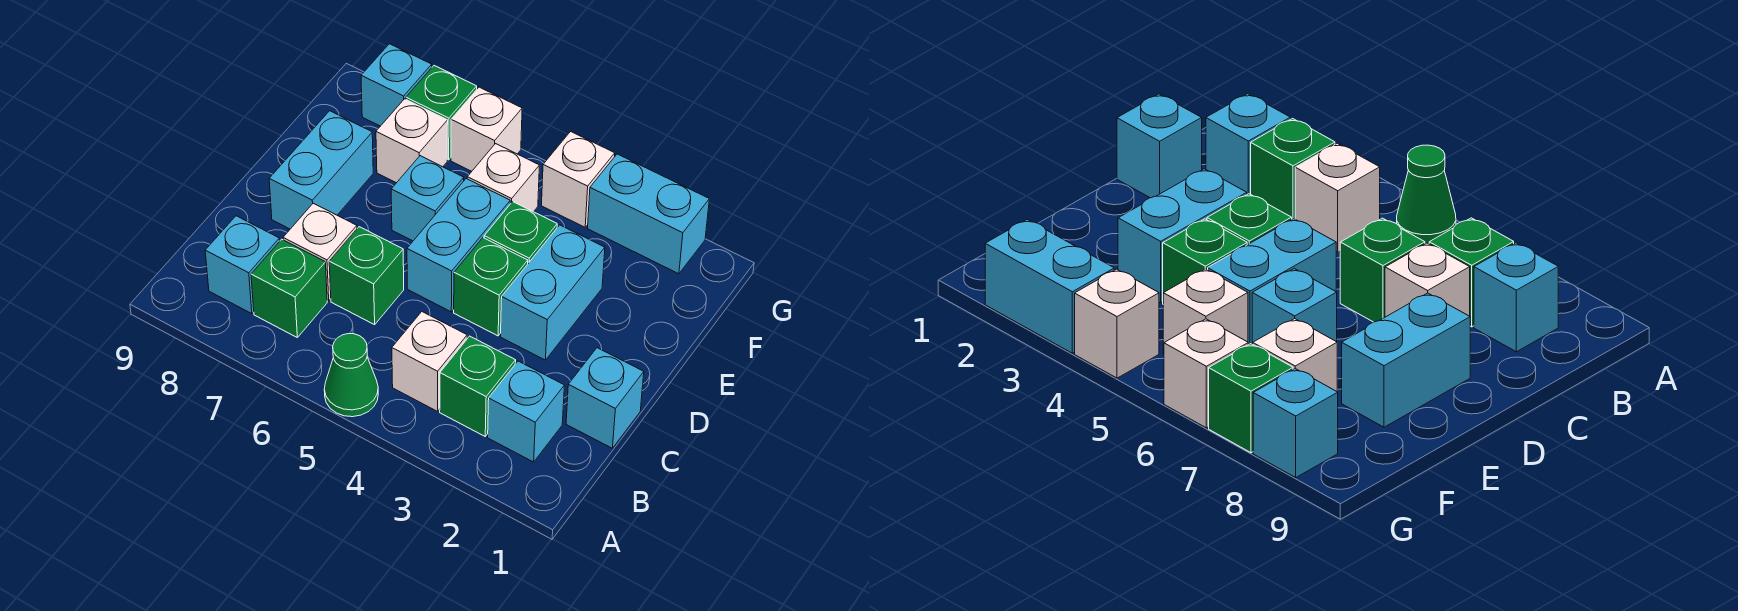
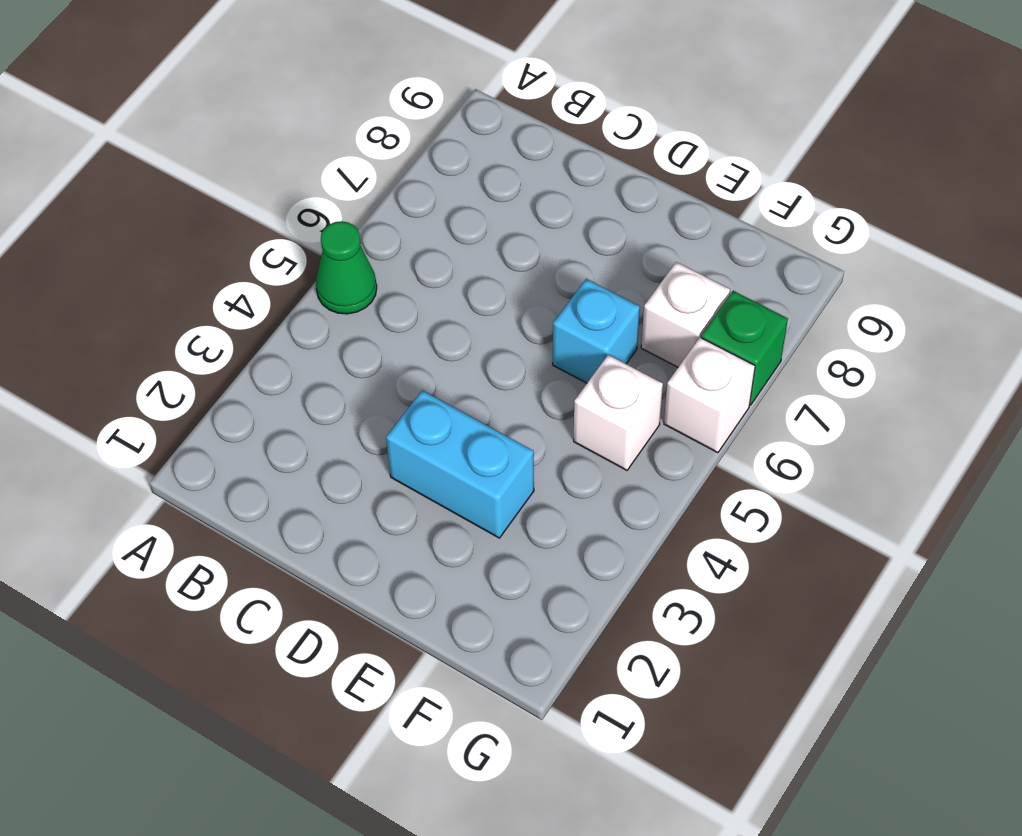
none -> cyan brick B2 level 1
none -> green brick B3 level 1
none -> white brick B4 level 1

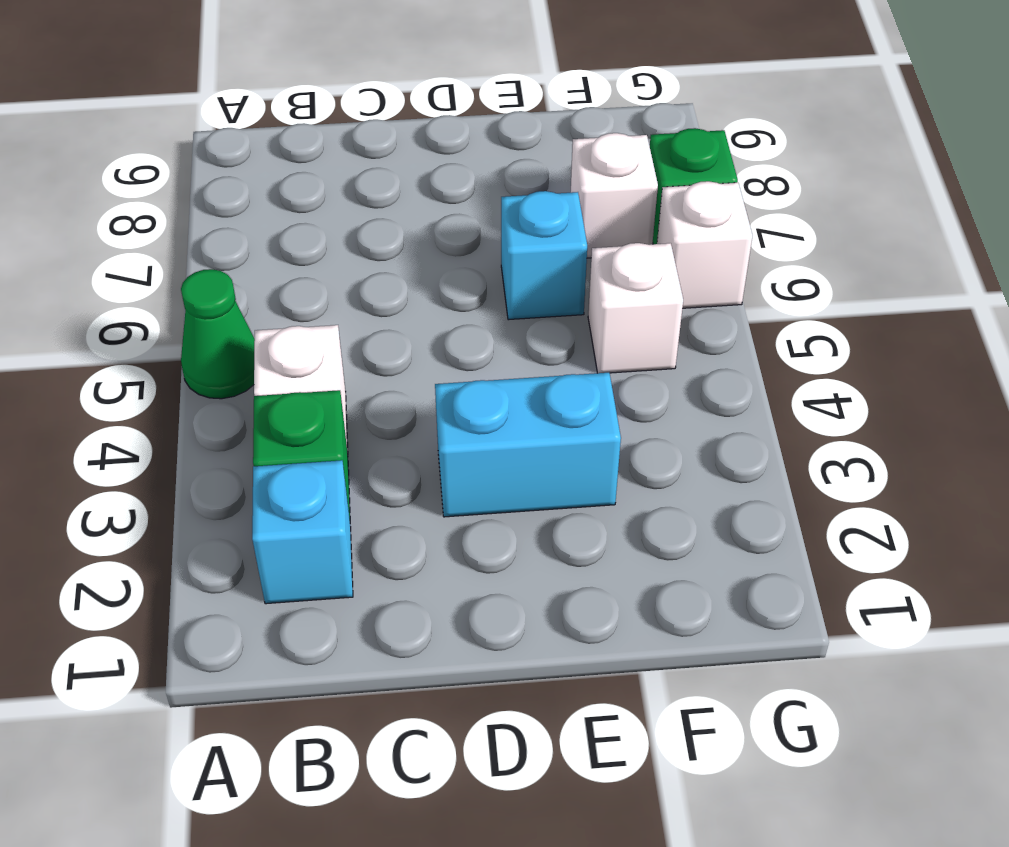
none -> green brick B7 level 1
none -> cyan brick B8 level 1
none -> cyan brick C1 level 1

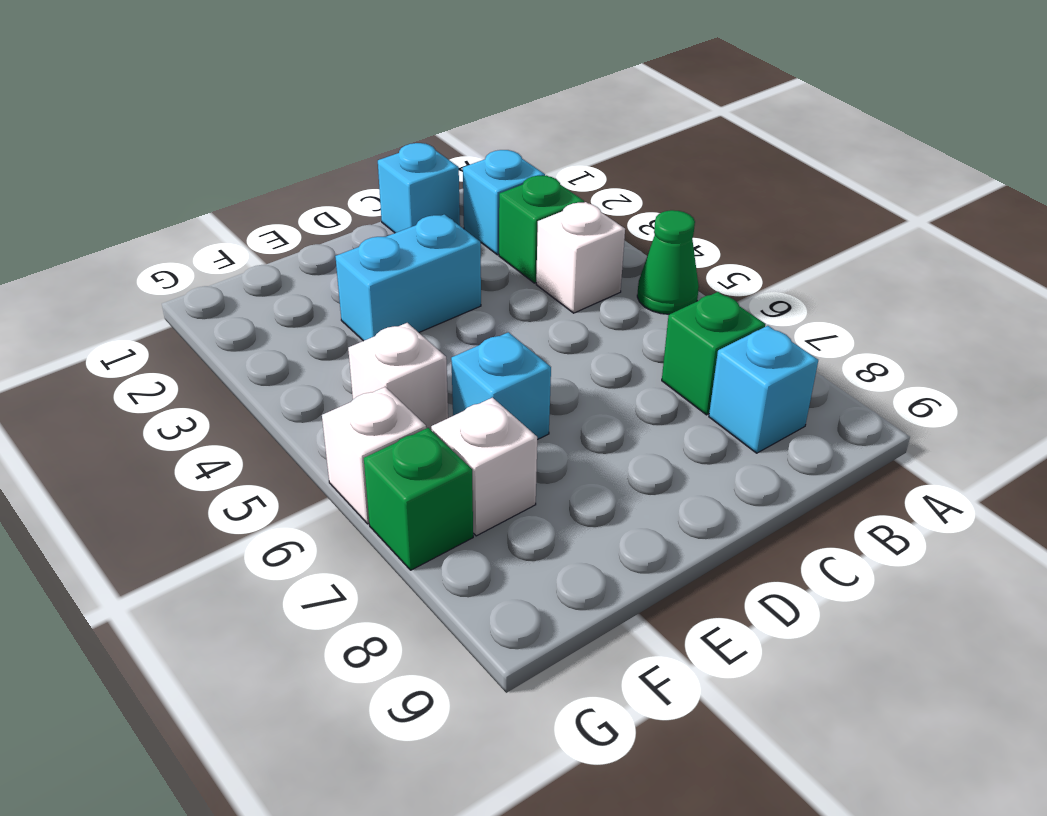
none -> green brick C6 level 1
none -> white brick C7 level 1
none -> green brick D4 level 1

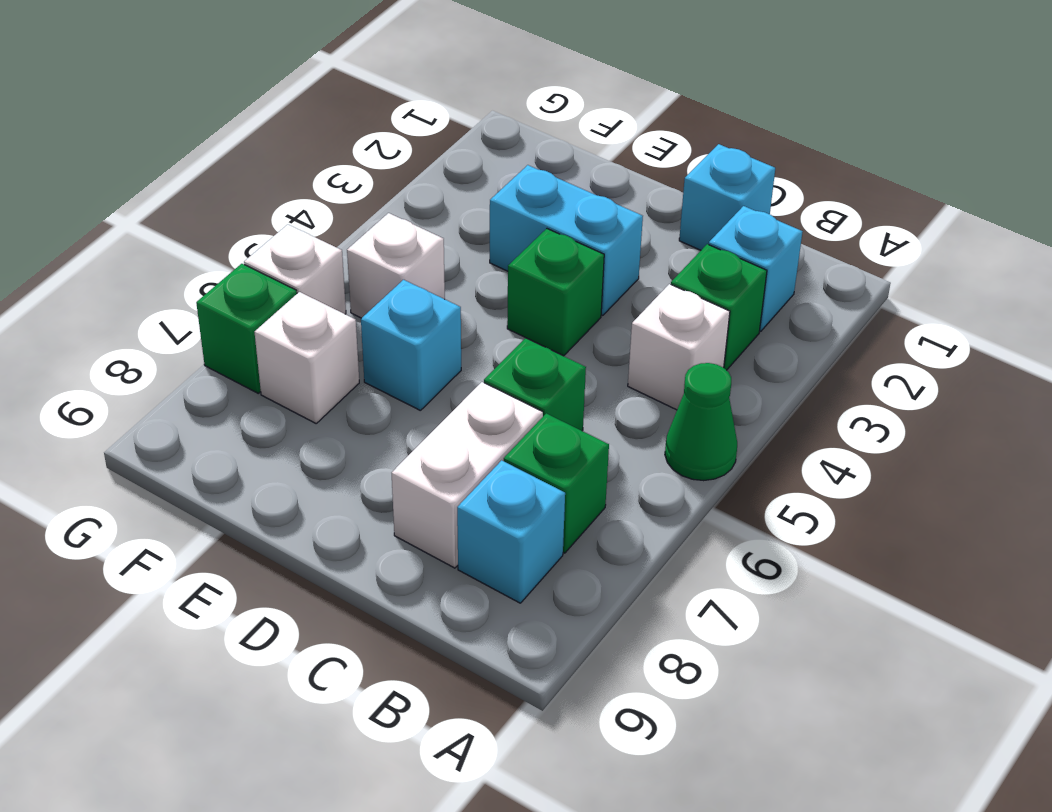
white brick C7:C8 level 1 -> white brick C7 level 1
none -> cyan brick D5:E5 level 1
none -> cyan brick D8:E8 level 1
none -> green brick E4 level 1

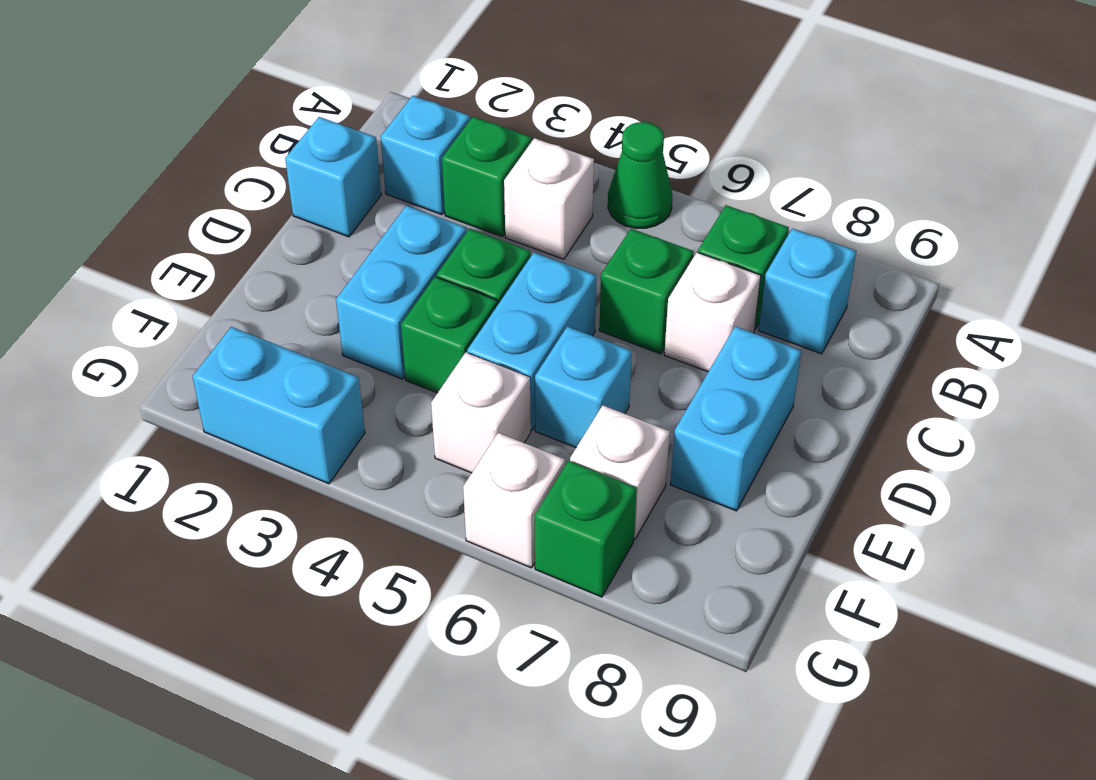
none -> white brick G4 level 1
none -> cyan brick G8 level 1

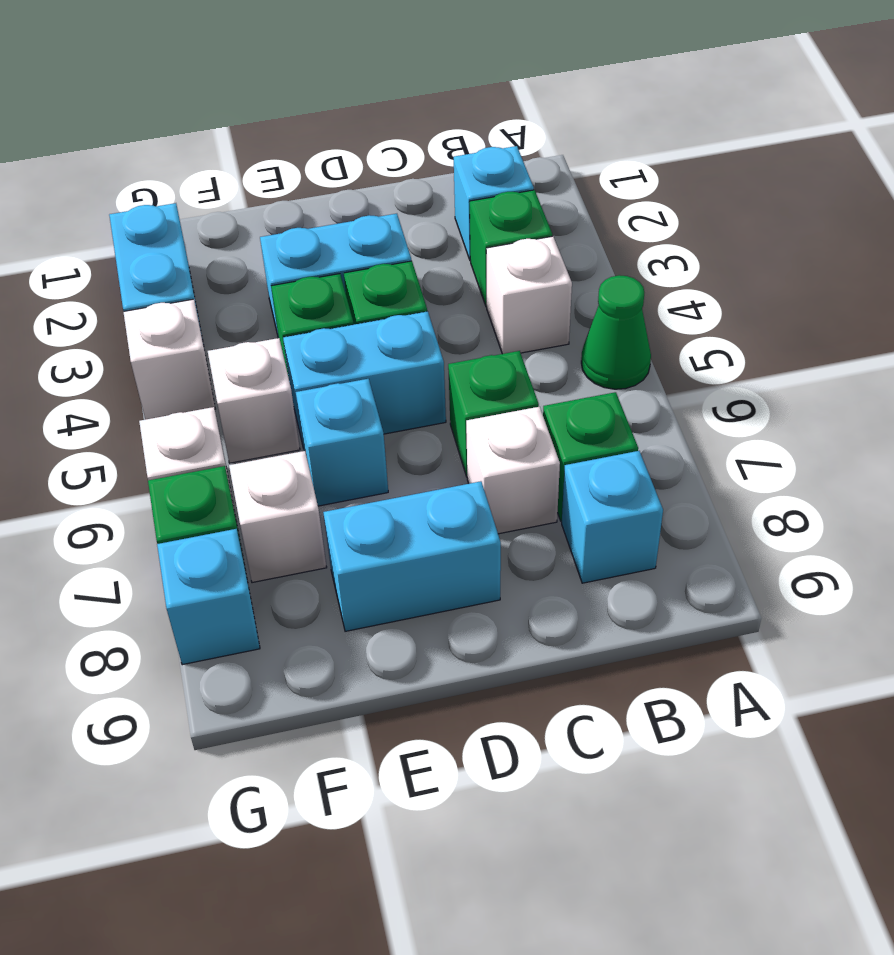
none -> cyan brick C1 level 1

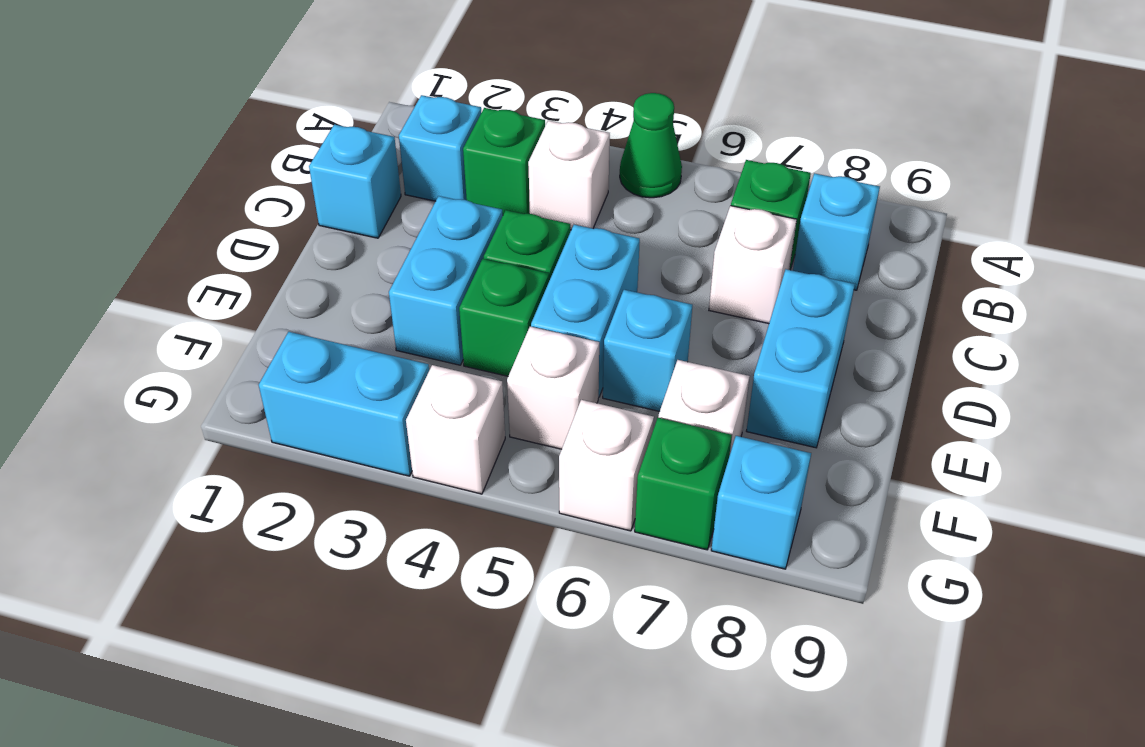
none -> green brick C6 level 1

